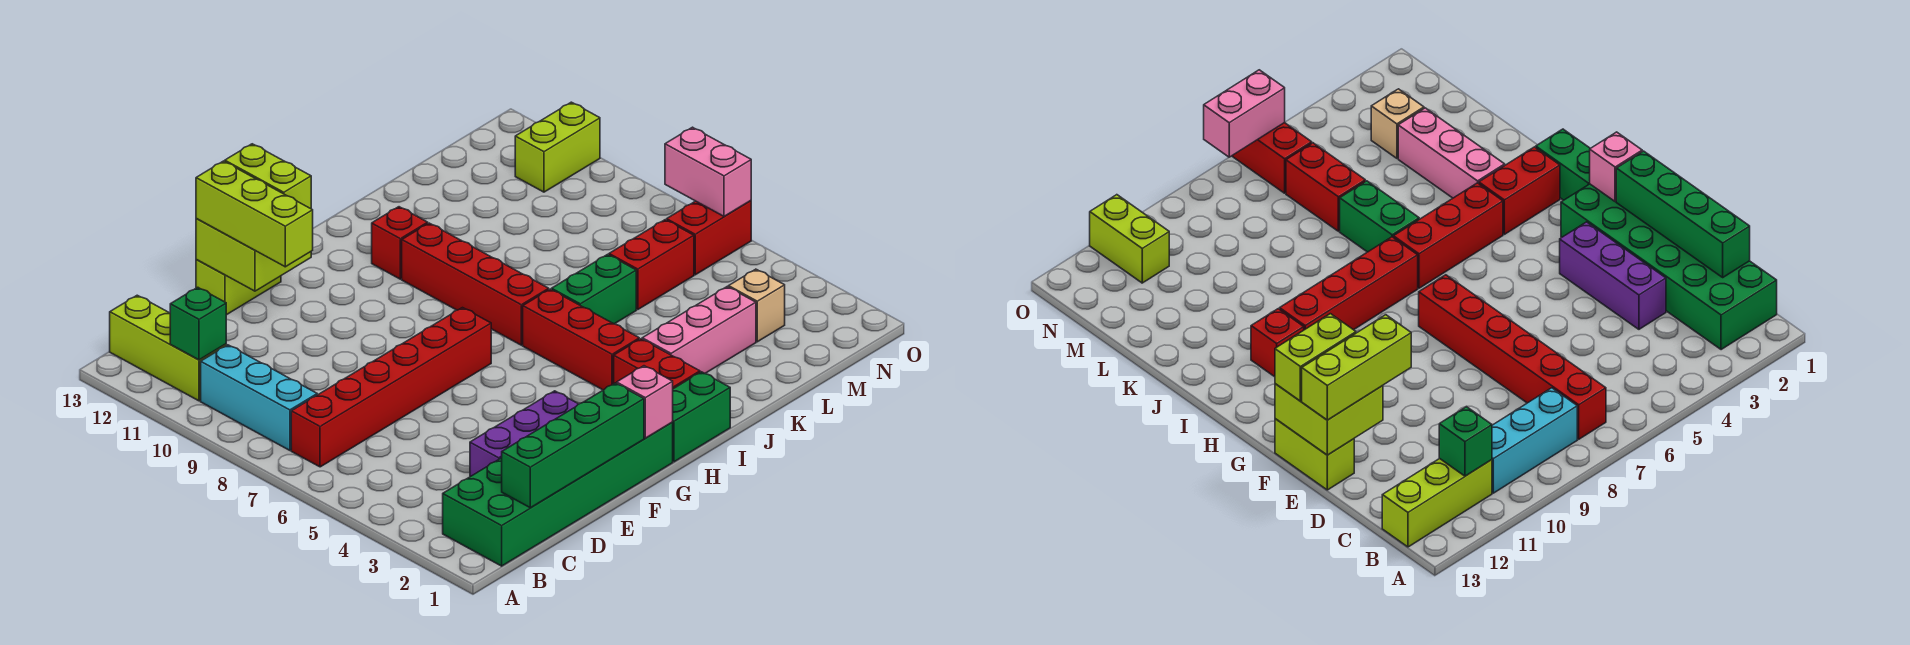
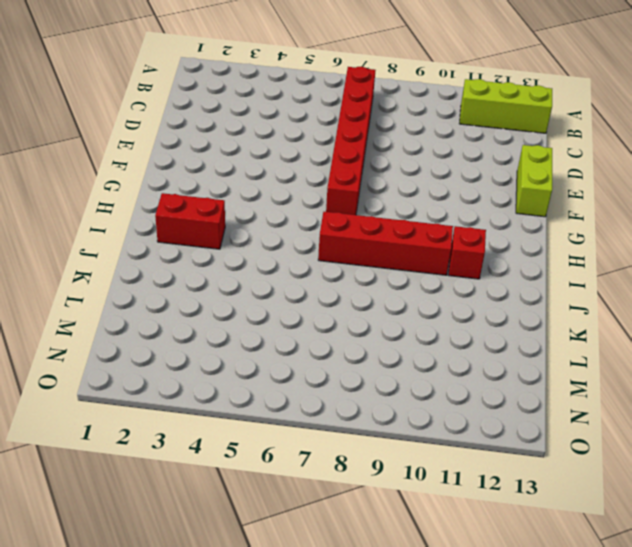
none -> green brick B1:G2 level 1
none -> cyan brick B8:B10 level 1
none -> purple brick D3:F3 level 1

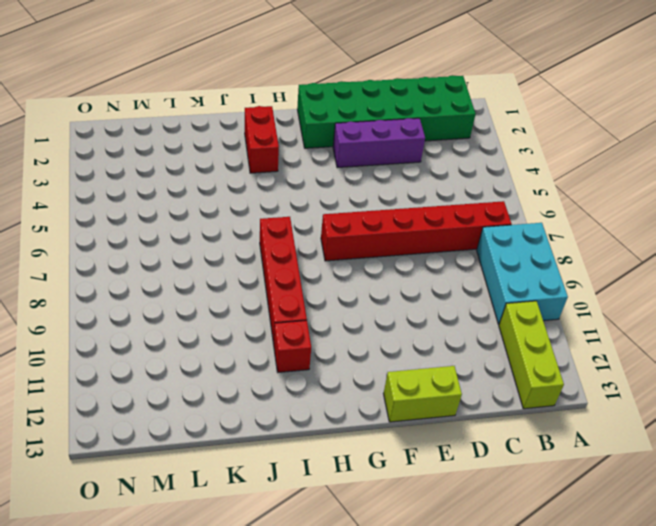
cyan brick A8:B10 level 1 -> cyan brick B8:B10 level 1
none -> green brick H1:I1 level 1
none -> red brick I4:I6 level 1
none -> pink brick J3:L3 level 1

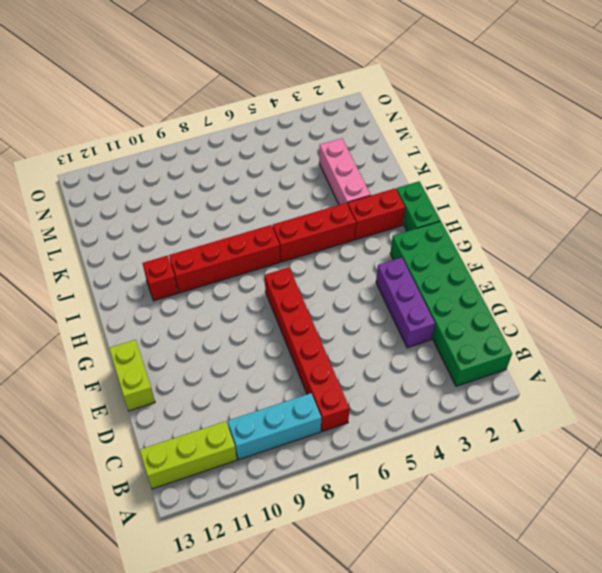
none -> green brick J6:K6 level 1
none -> red brick L6:M6 level 1
none -> tan brick M3 level 1

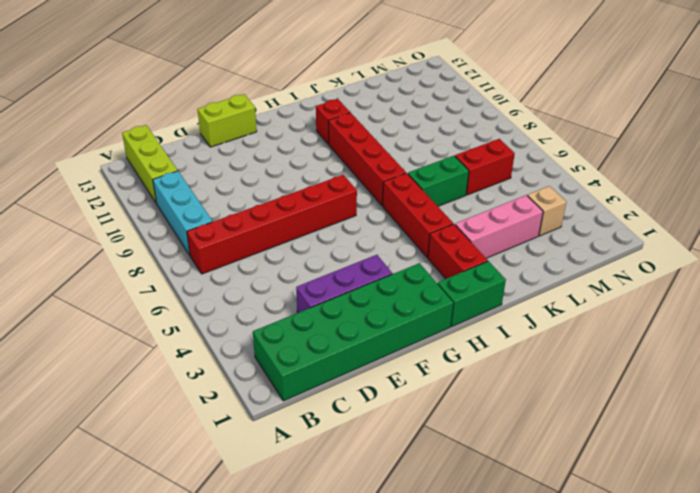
none -> red brick N6:O6 level 1
none -> lime brick N11:O11 level 1
none -> green brick B11 level 2

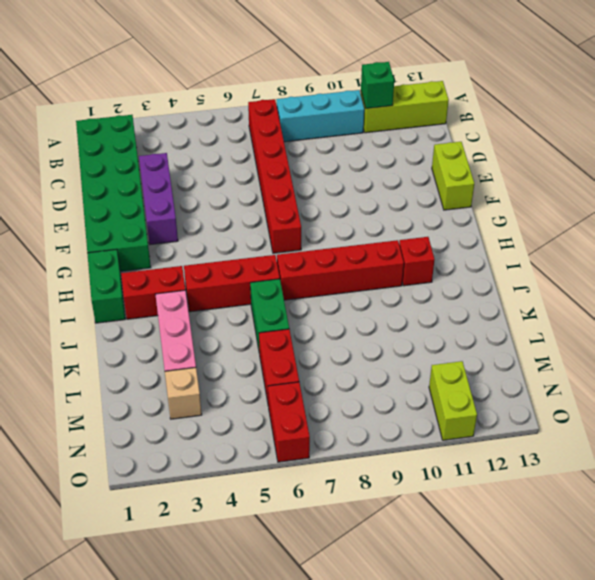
none -> green brick C1:F1 level 2
none -> lime brick E12:F13 level 2
none -> pink brick G1 level 2

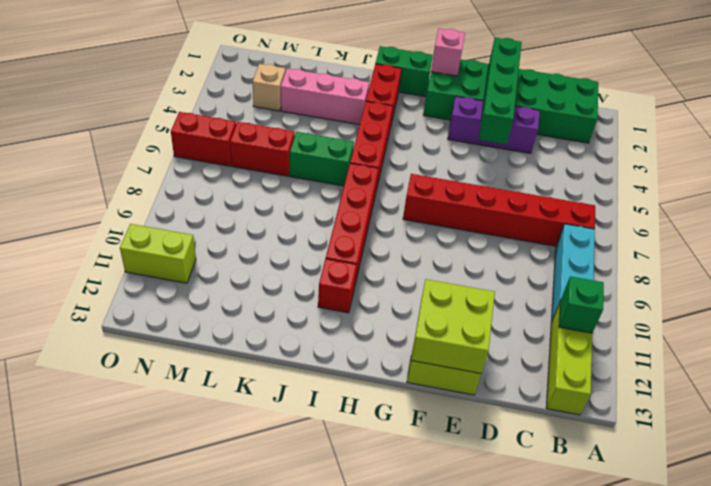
green brick E1:E4 level 2 -> green brick C1:F1 level 2
none -> pink brick O6:O7 level 2
none -> lime brick E11:E13 level 3
none -> lime brick F12:F13 level 3

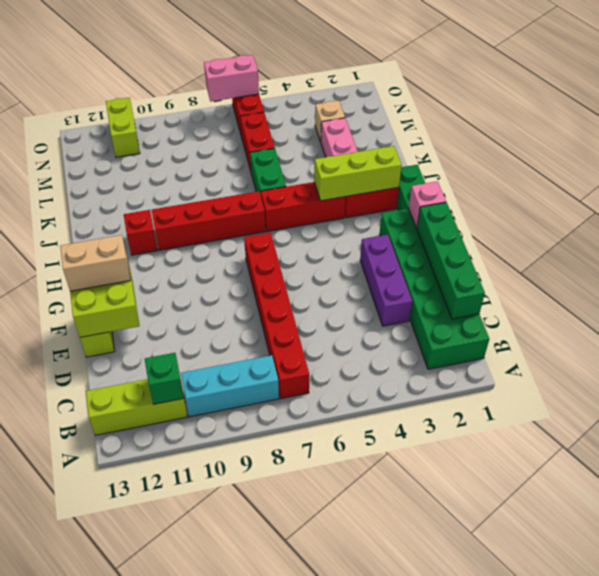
tan brick F12:F13 level 3 -> lime brick F12:F13 level 3
lime brick I2:I4 level 2 -> lime brick E11:E13 level 3

